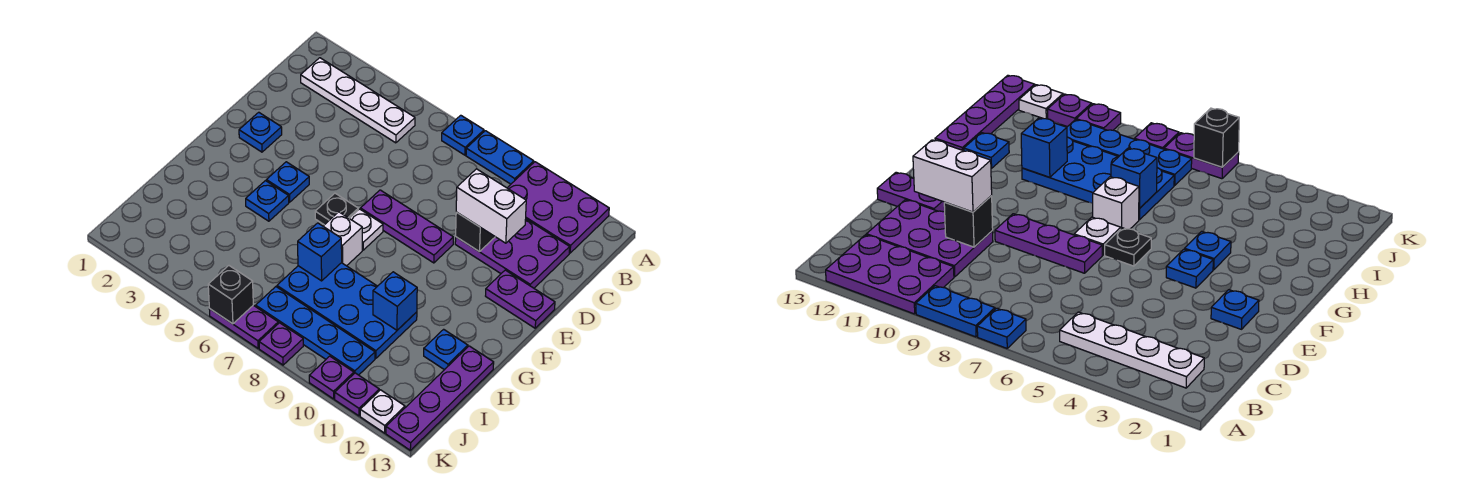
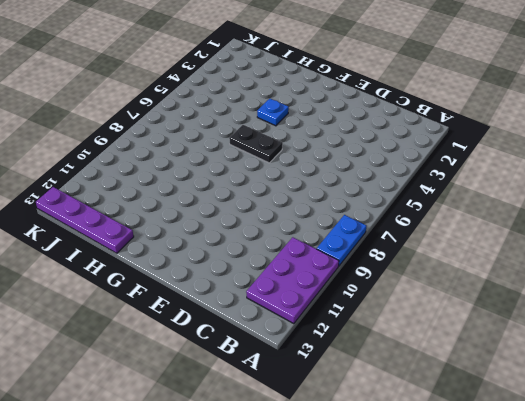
black plate F6:G6 level 1 -> black plate F6 level 1
none -> blue plate A7 level 1
none -> white plate B2:B5 level 1
none -> purple plate C10:D12 level 1

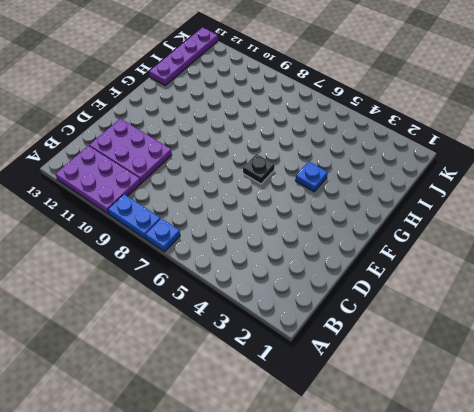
none -> white plate B2:B5 level 1
none -> blue plate E2 level 1
none -> purple plate E7:E9 level 1

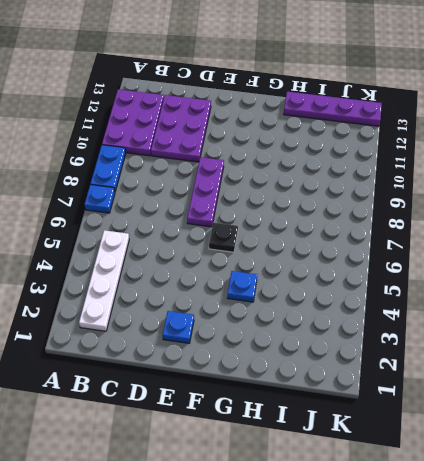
none -> purple plate E12:E13 level 1
none -> blue plate F4 level 1
none -> white plate F7 level 1

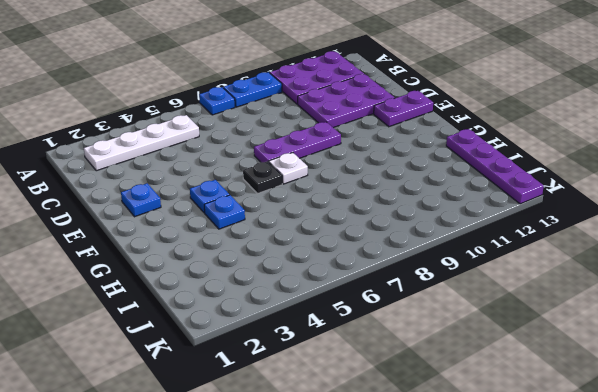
none -> white brick G7 level 1
none -> blue plate H7:I10 level 1
none -> blue plate H12 level 1

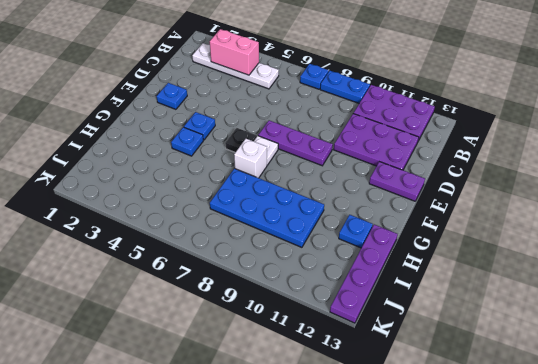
pink brick B3:B4 level 2 -> none
none -> blue plate J7:J10 level 1
none -> purple plate K6:K7 level 1
none -> purple plate K8 level 1

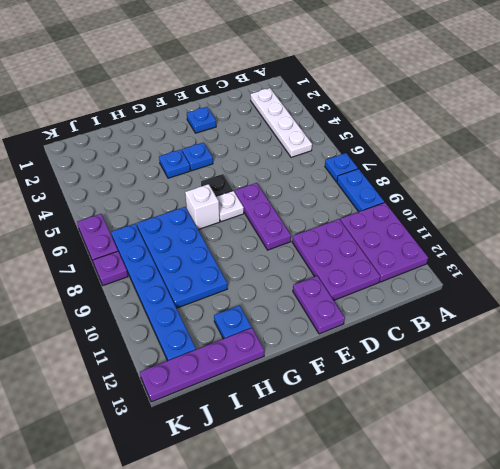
blue plate J7:J12 level 1 -> blue plate J7:J10 level 1
none -> purple plate K10 level 1
none -> purple plate K11 level 1
none -> white plate K12 level 1

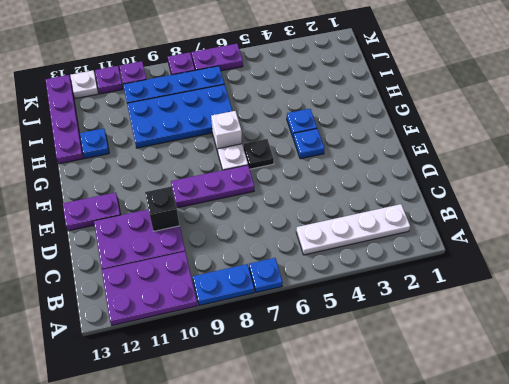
none -> blue plate E2 level 1
none -> blue brick H7 level 2
none -> blue brick H10 level 2

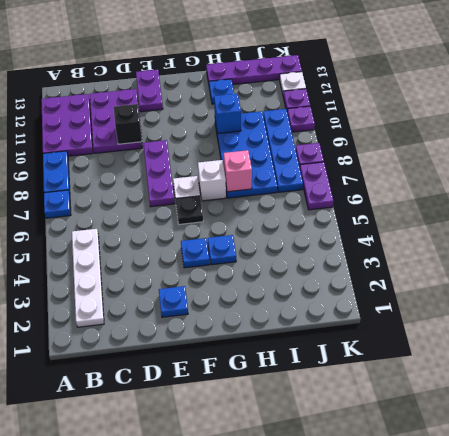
pink brick H7 level 2 -> blue brick H7 level 2
none -> black brick K6 level 2
none -> white brick D10:D11 level 3

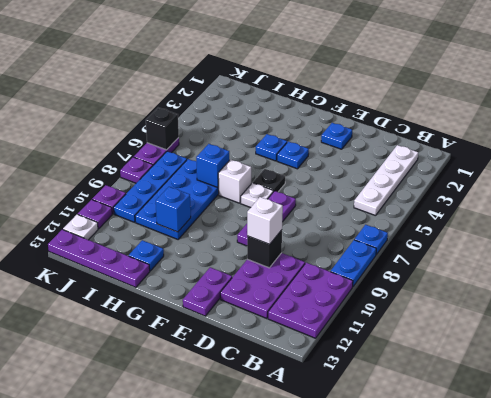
white brick D10 level 3 -> white brick D10:D11 level 3

